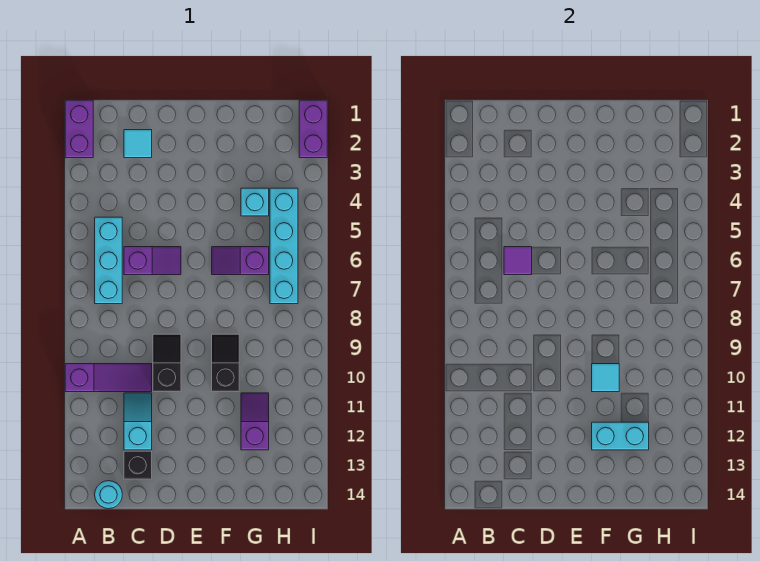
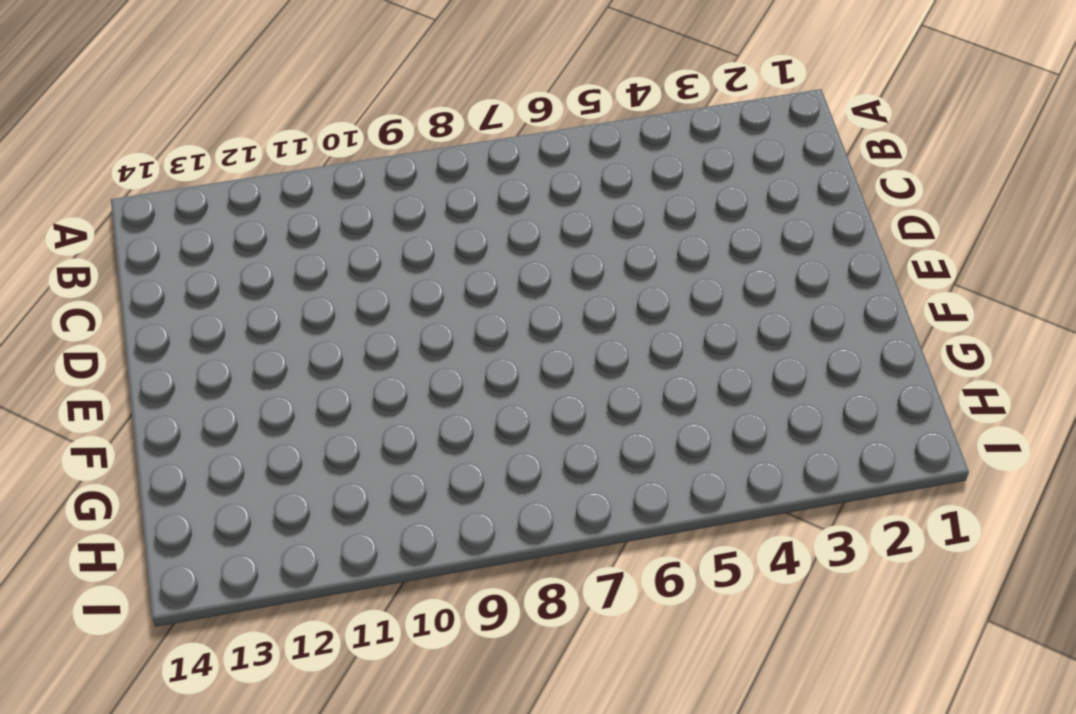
none -> purple brick A1:A2 level 1
none -> purple slope A10:C10 level 1 top A
none -> cyan brick B5:B7 level 1

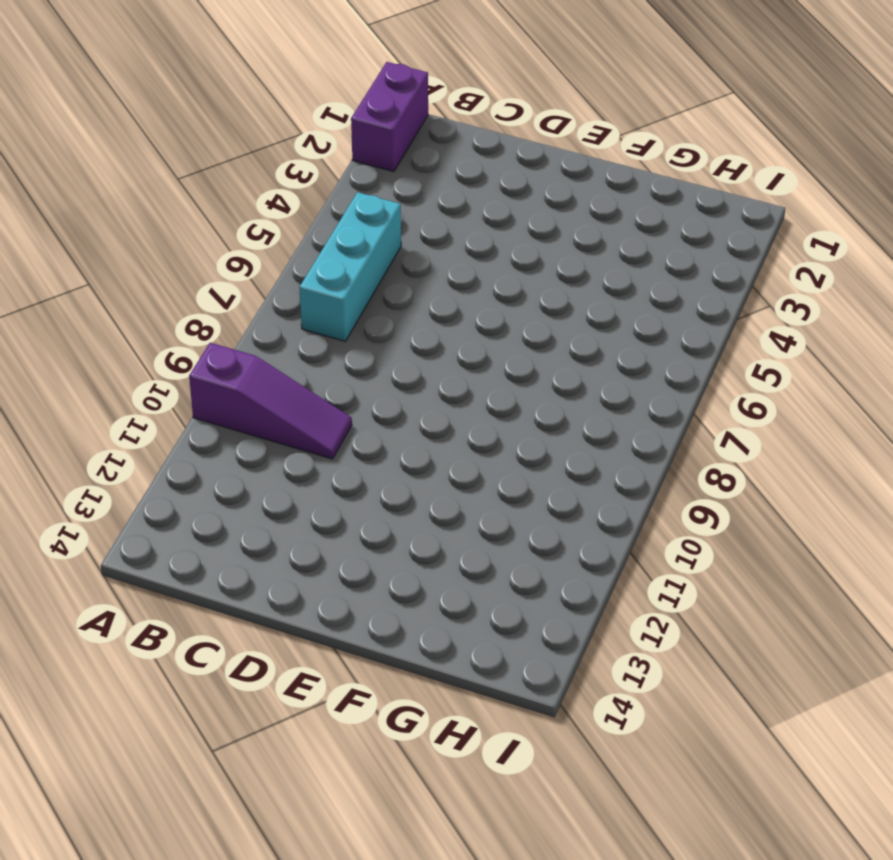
none -> cyan round brick B14 level 1
none -> cyan tile C2 level 1
none -> purple slope C6:D6 level 1 top C

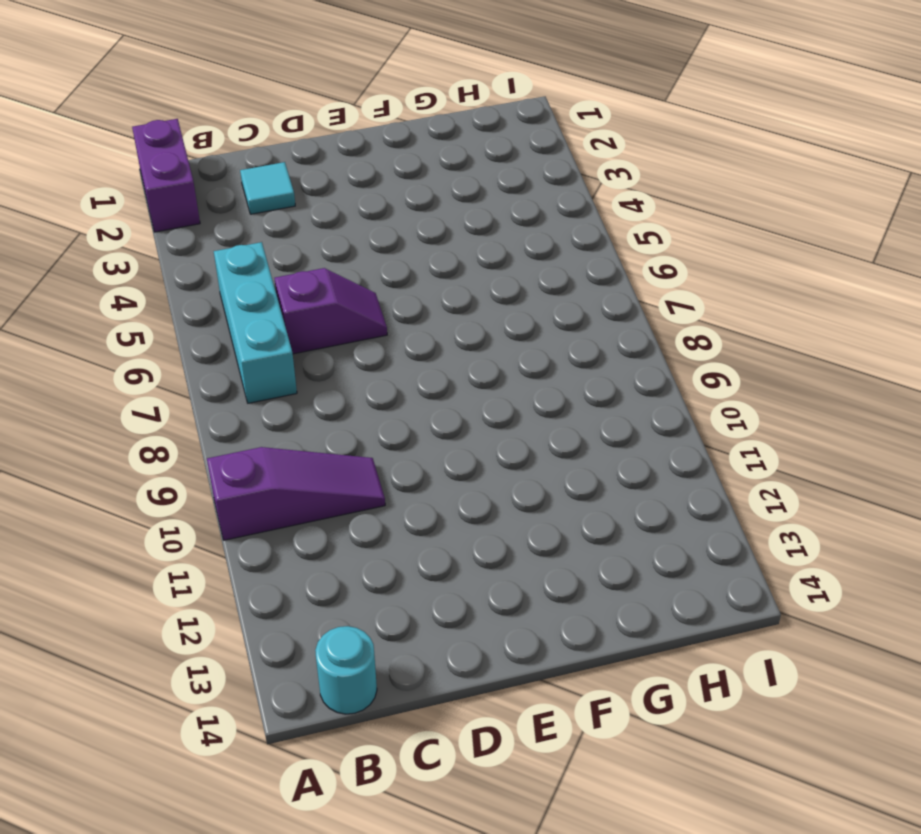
none -> cyan slope C11:C12 level 1 top 12
none -> black brick C13 level 1
none -> black slope D9:D10 level 1 top 10

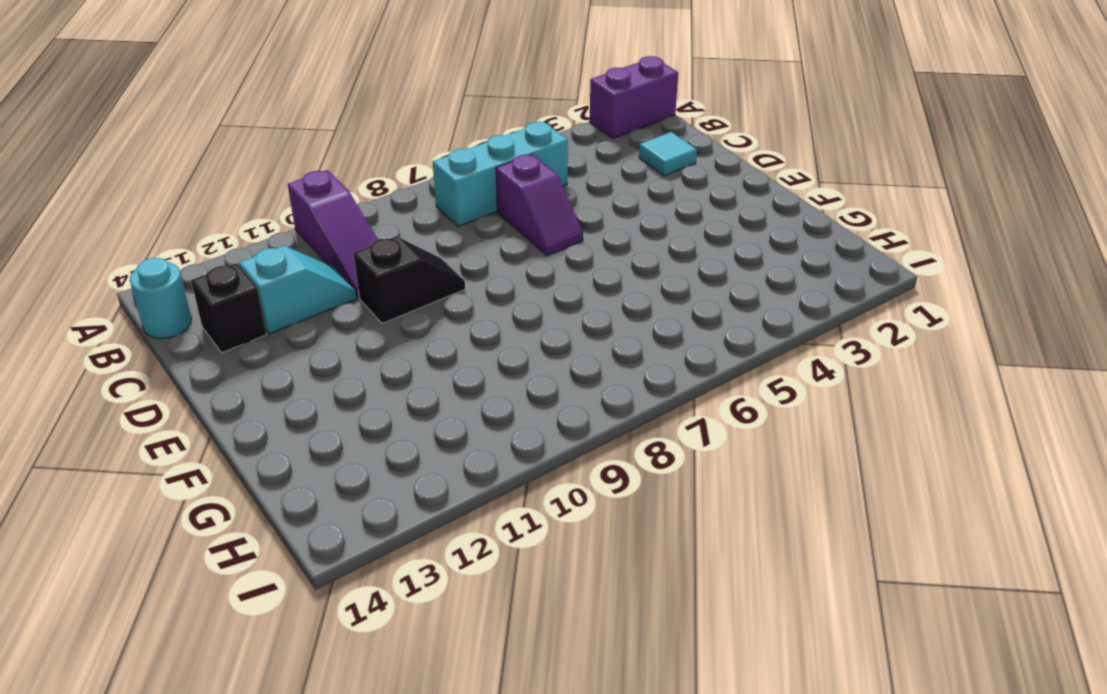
none -> purple slope F6:G6 level 1 top G
none -> black slope F9:F10 level 1 top 10
none -> cyan brick G4 level 1

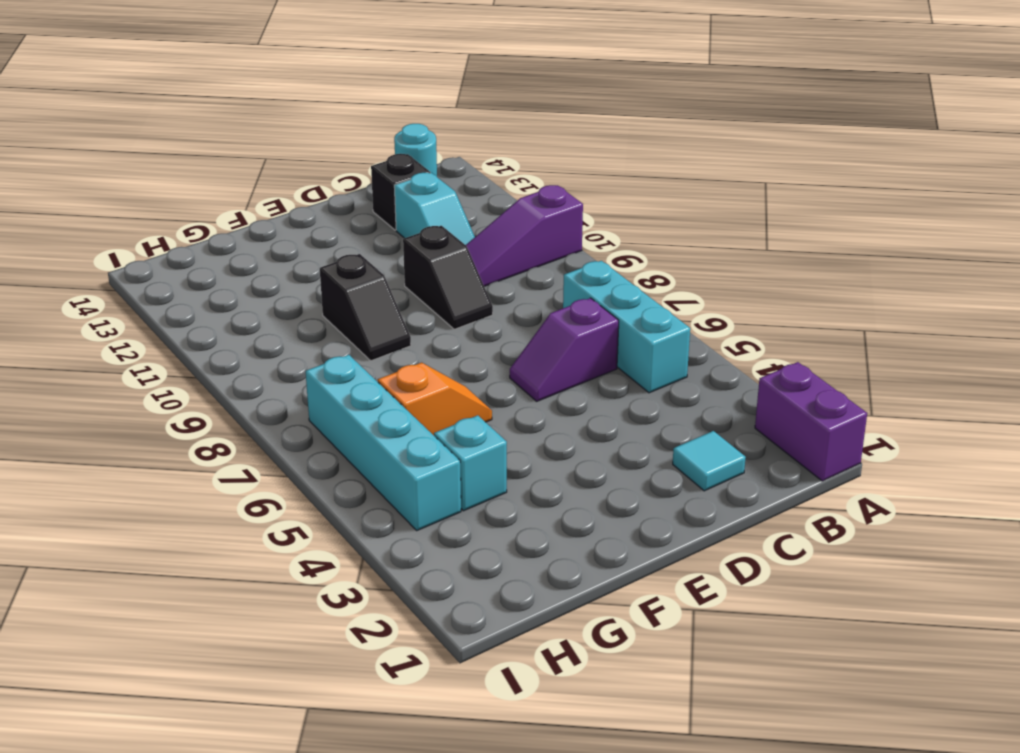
orange slope F6:G6 level 1 top G -> purple slope F6:G6 level 1 top G
none -> purple slope G11:G12 level 1 top 12
none -> purple brick I1:I2 level 1
none -> purple tile C6 level 2

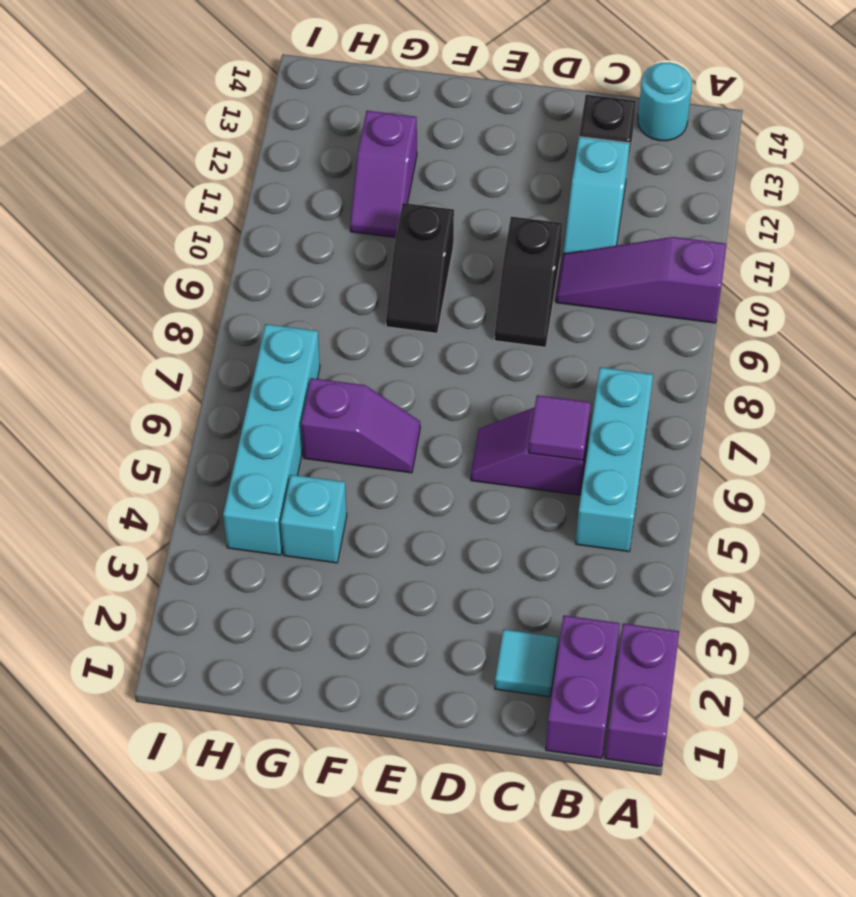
purple brick B1:B2 level 1 -> purple brick I1:I2 level 1
none -> cyan tile F10 level 2
none -> cyan brick F12:G12 level 2

